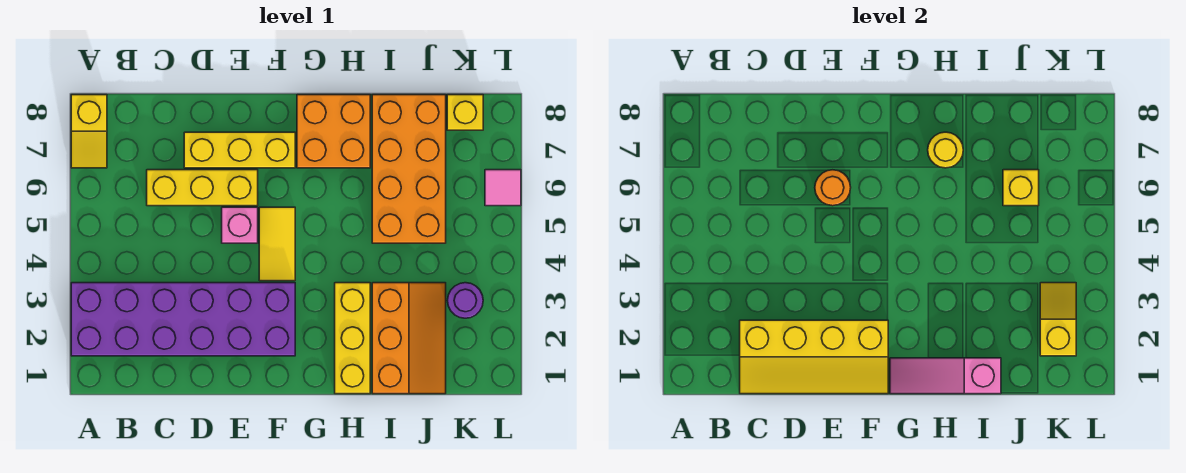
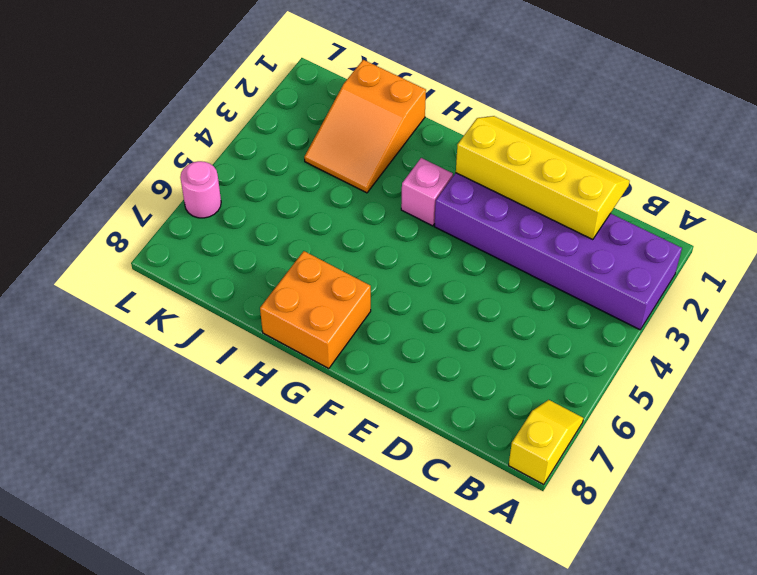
pink brick G3 level 1 -> pink brick E5 level 1
orange slope I1:J3 level 1 top 1 -> orange slope I1:J3 level 1 top I
pink round brick L6 level 1 -> pink tile L6 level 1
none -> yellow brick C6:E6 level 1
none -> yellow brick D7:F7 level 1
none -> yellow tile F4:F5 level 1

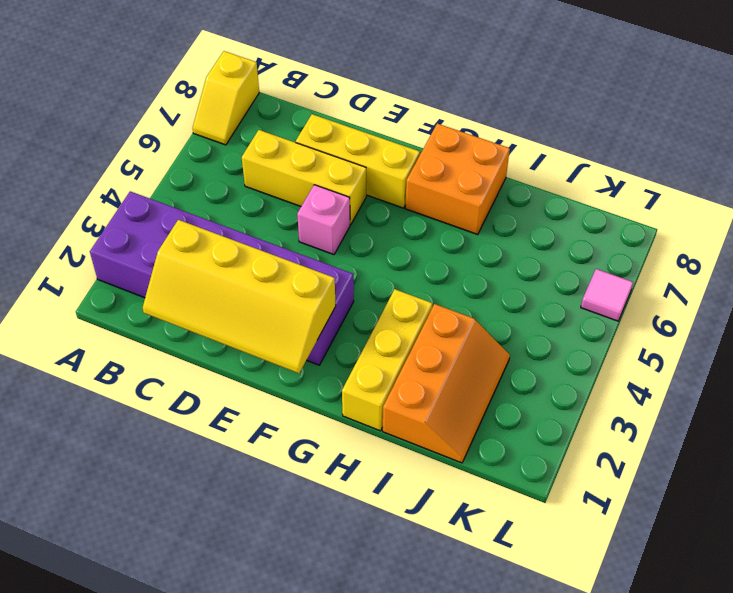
none -> yellow tile F4:F5 level 1
none -> orange brick I5:J8 level 1
none -> purple round brick K3 level 1

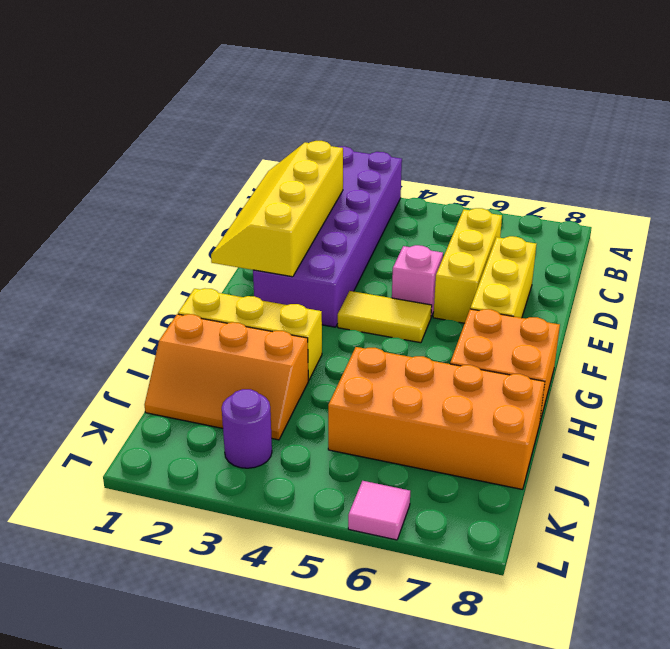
none -> yellow slope A7:A8 level 1 top 8
none -> yellow brick K8 level 1
none -> orange round brick E6 level 2

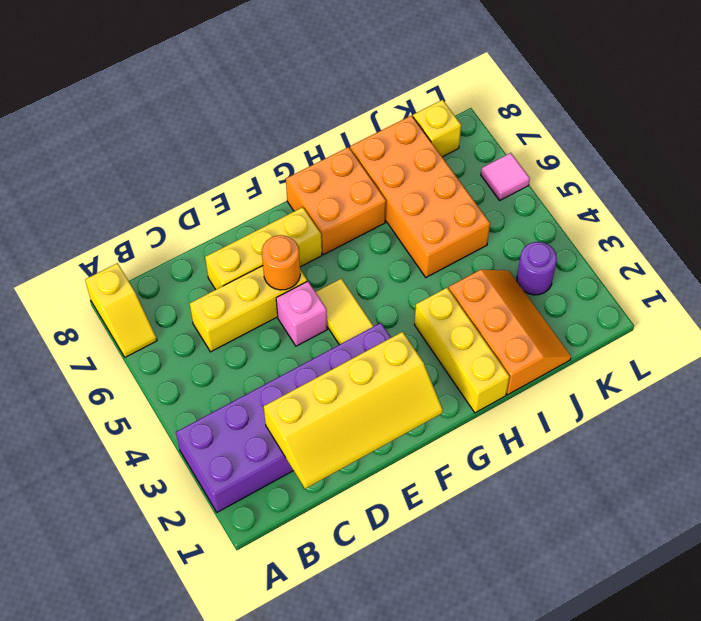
none -> pink slope G1:I1 level 2 top I
none -> yellow round brick H7 level 2
none -> yellow brick J6 level 2

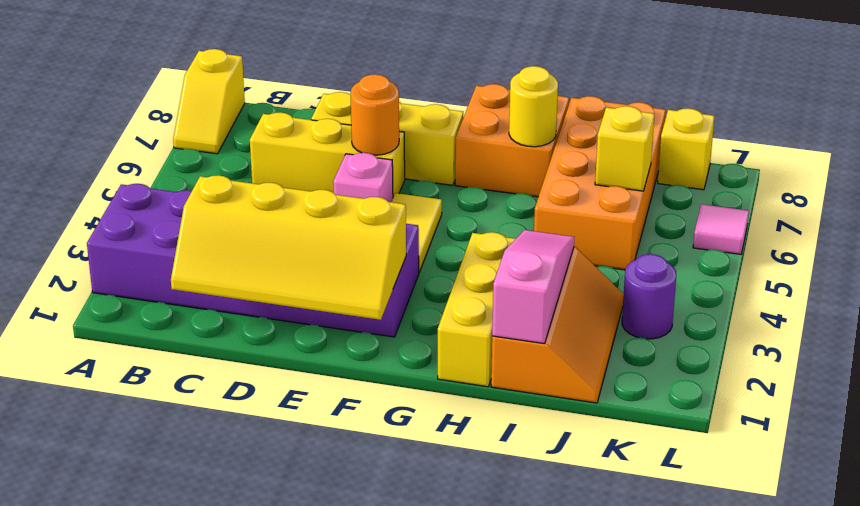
pink slope I1:I3 level 2 top 1 -> pink slope G1:I1 level 2 top I
none -> yellow slope K2:K3 level 2 top 2

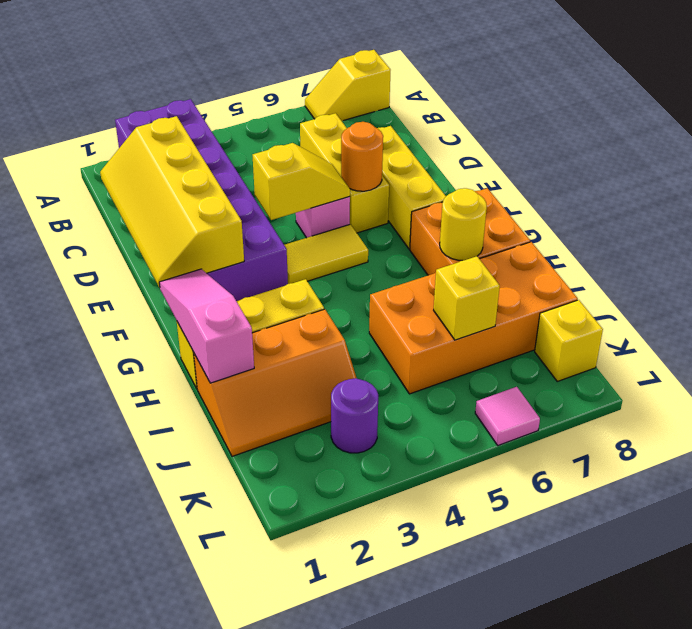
yellow slope E4:E5 level 2 top 4 -> yellow slope K2:K3 level 2 top 2

